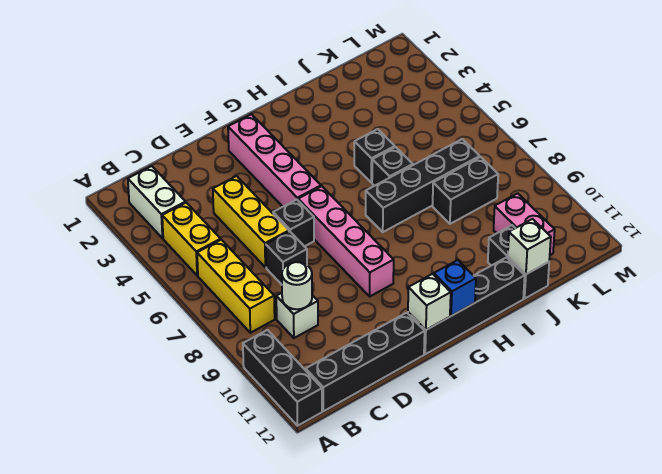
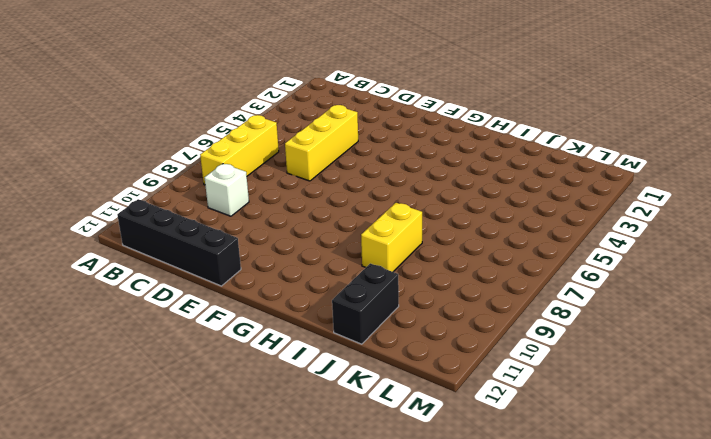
yellow brick I8:I9 level 1 -> yellow brick B4:B5 level 1
none -> black brick A10:A12 level 1
none -> white brick B2:B3 level 1
none -> black brick D7 level 1

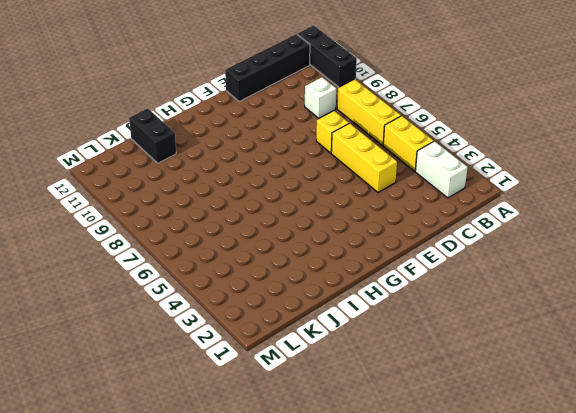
yellow brick D7 level 1 -> black brick D7 level 1
none -> black brick E6 level 1
none -> pink brick F2:F5 level 1
none -> pink brick F6:F9 level 1

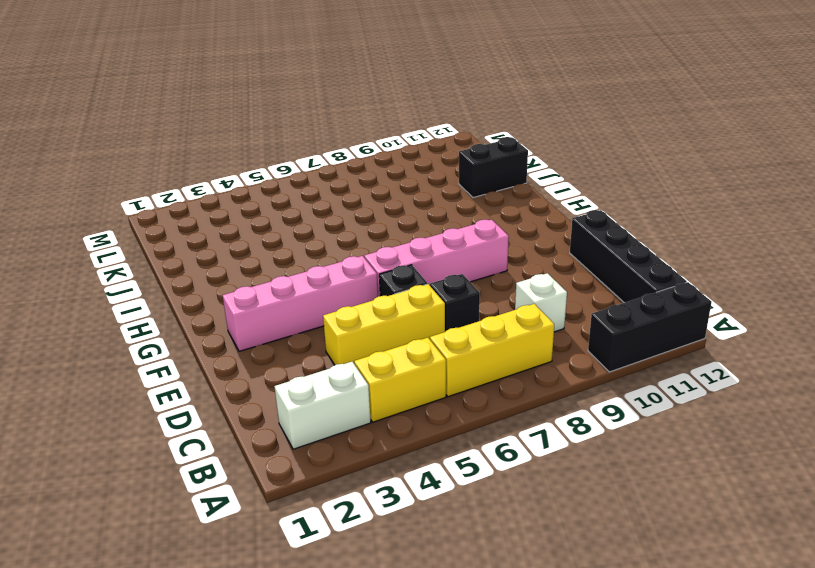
none -> black brick F12:I12 level 1
none -> black brick H7:K7 level 1
none -> black brick I5 level 1

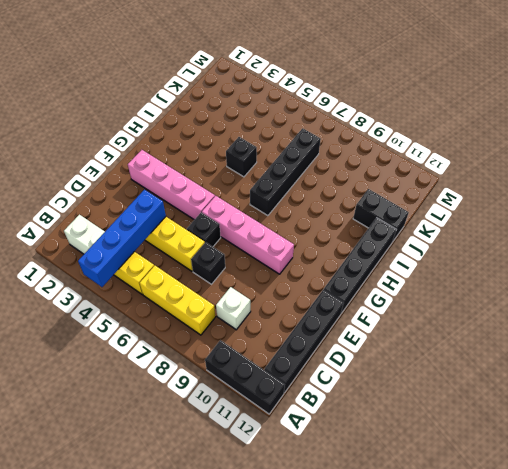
blue brick A4:D4 level 2 -> none
none -> black brick I6 level 1
none -> black brick J8:K8 level 1
none -> pink brick K10:K11 level 1

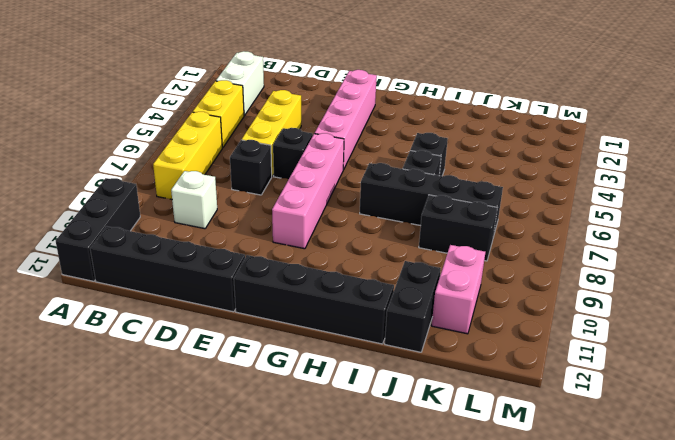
none -> white round brick C9 level 2
none -> white brick F12 level 2
none -> blue brick G12 level 2

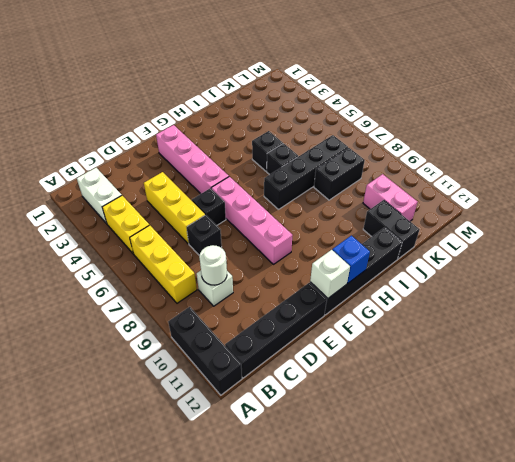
none -> white brick J12 level 2

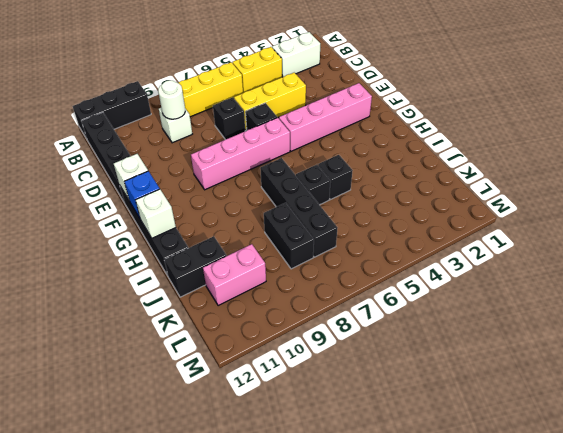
white brick H12 level 2 -> white brick J12 level 2

